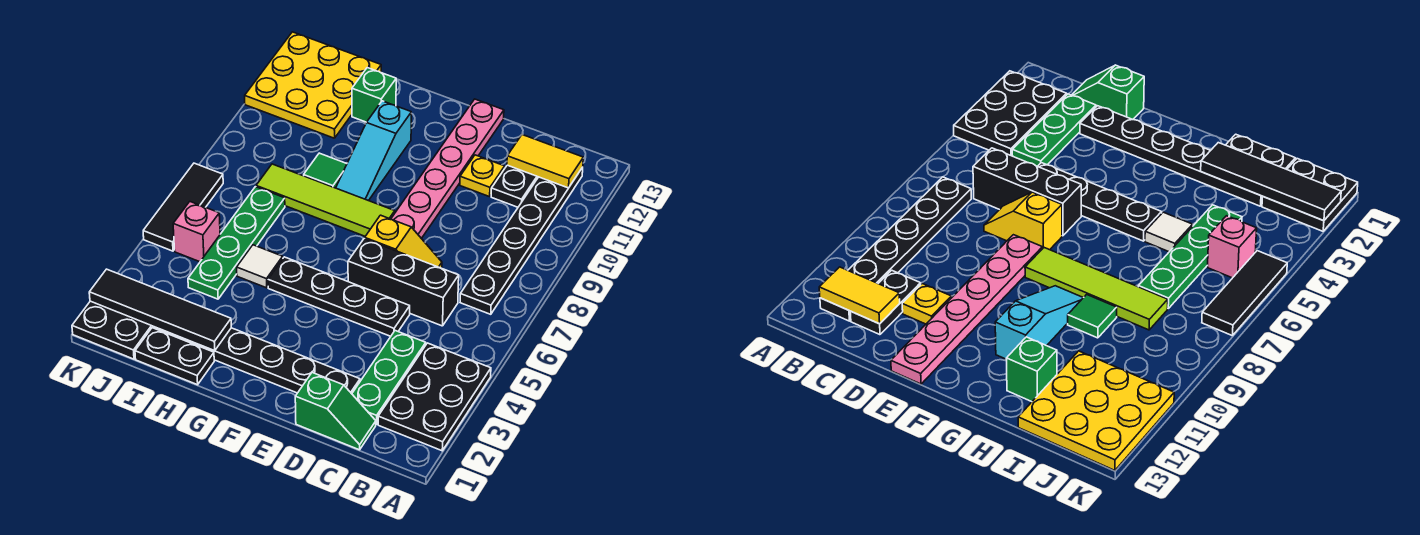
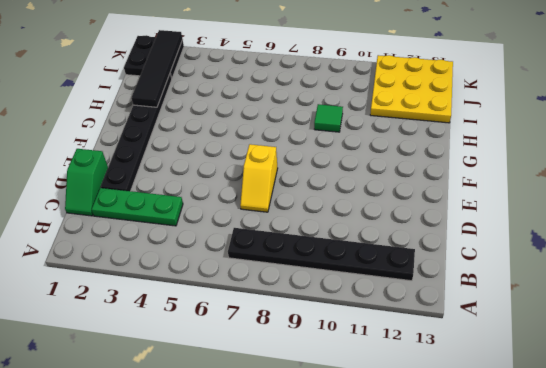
none -> black plate A2:B4 level 1
none -> black brick C6:E6 level 1
none -> black plate C11:C12 level 1

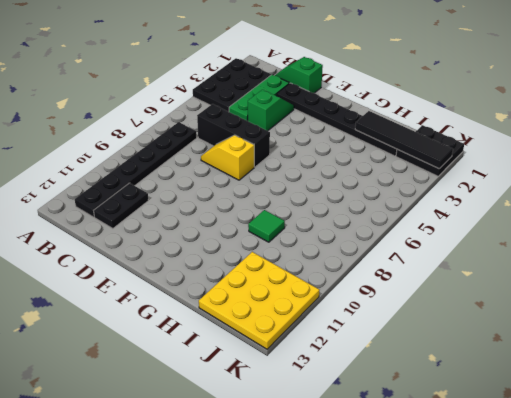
green slope D3:D4 level 1 top 4 -> none
none -> black plate D5:G5 level 1
none -> yellow plate D11 level 1
none -> pink plate E8:E13 level 1

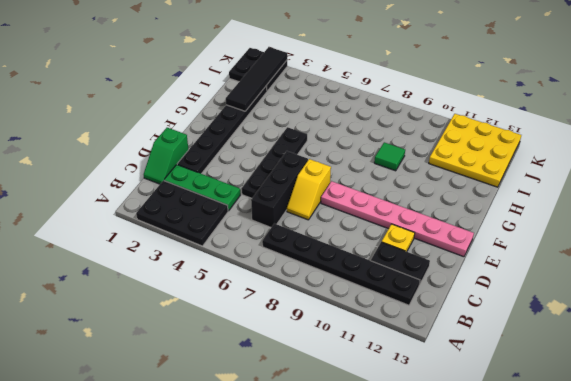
none -> lime tile F8:I8 level 1
none -> cyan slope G9:G11 level 1 top 11
none -> black plate H1:I1 level 1

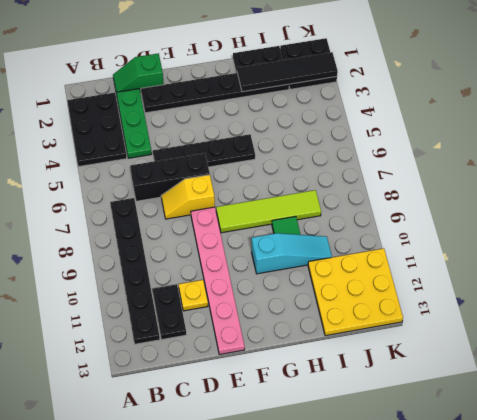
cyan slope G10:I10 level 1 top G -> cyan slope G9:G11 level 1 top 11
none -> white tile H5 level 1
none -> green brick H12 level 1
none -> green plate I4:I7 level 1

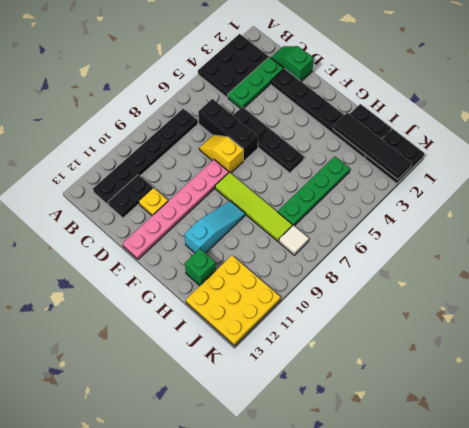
white tile J8 level 1 -> white tile H5 level 1
none -> green tile H9 level 1
none -> pink brick J5 level 1
none -> black tile K5:K7 level 1

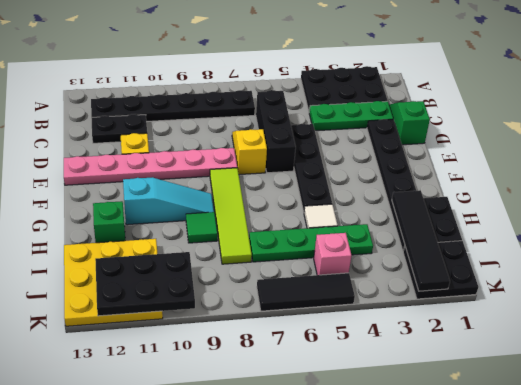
black plate J10:K12 level 2 -> none
none -> yellow tile B12:C12 level 2

